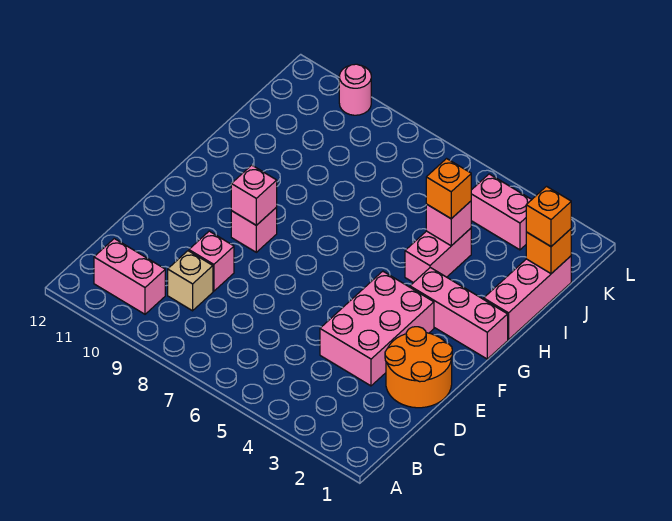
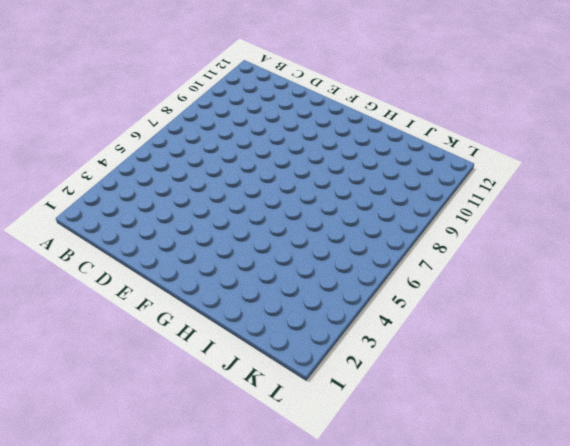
none -> pink brick B10:B11 level 1
none -> tan brick C9 level 1
none -> orange round brick D1:E2 level 1

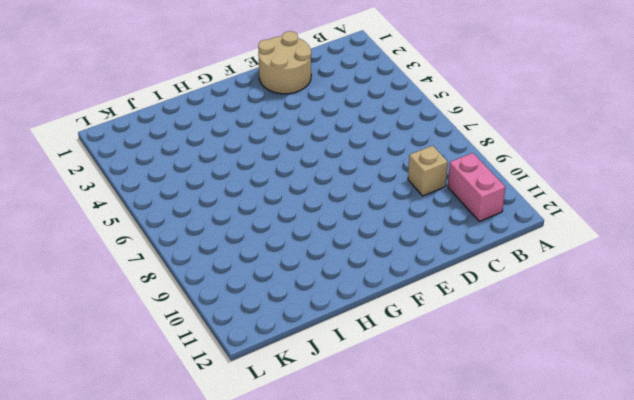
tan round brick D1:E2 level 1 -> orange round brick D1:E2 level 1
none -> pink brick D3:F4 level 1
none -> pink brick D9 level 1
none -> pink brick F9 level 1

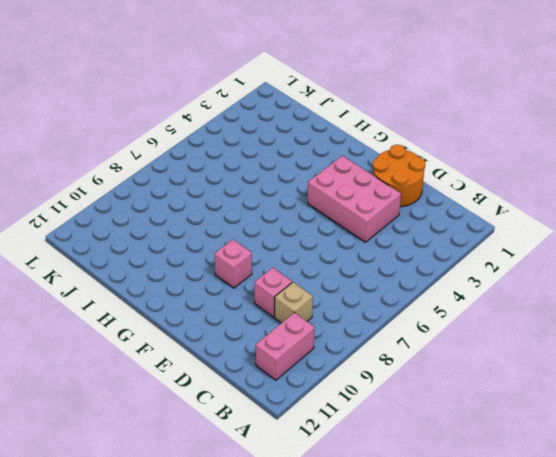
none -> pink brick G1:G3 level 1
none -> pink brick H1:J1 level 1
none -> pink brick H4:I4 level 1

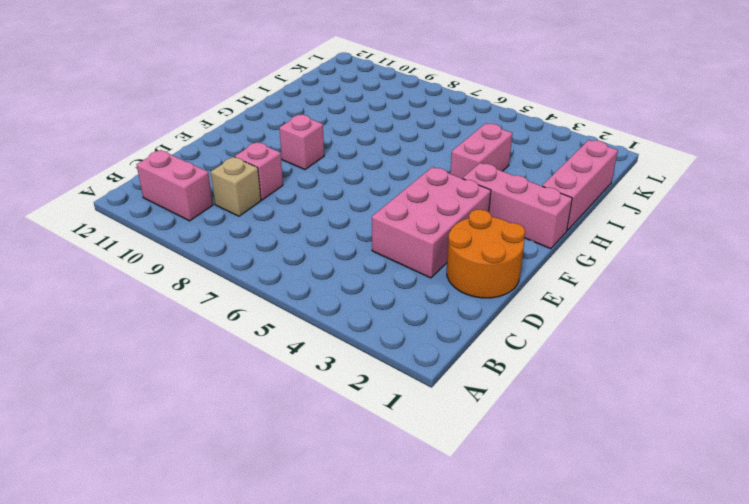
none -> pink brick K3:K4 level 1
none -> pink round brick L10 level 1
none -> pink brick F9 level 2

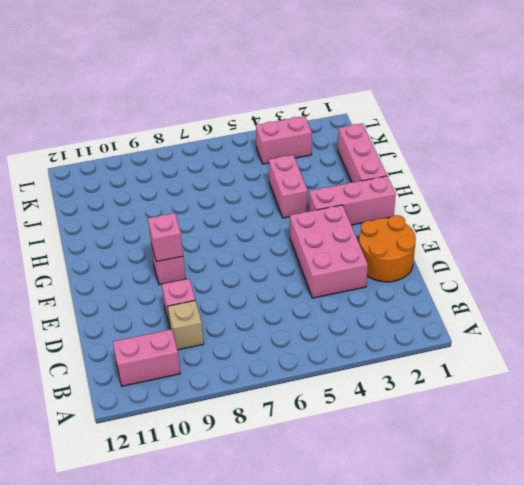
none -> pink round brick L10 level 1
none -> pink brick I4 level 2
none -> orange brick J1 level 2

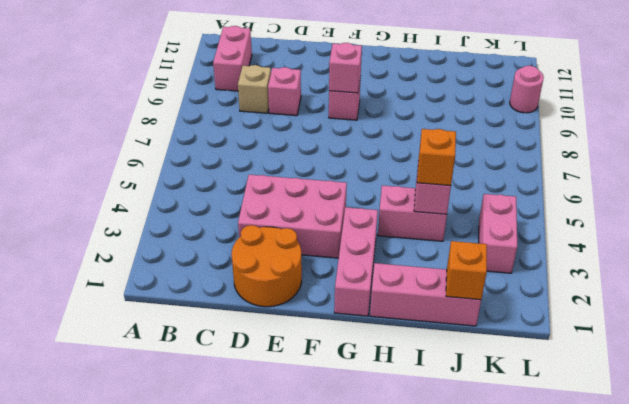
none -> orange brick J1 level 3

